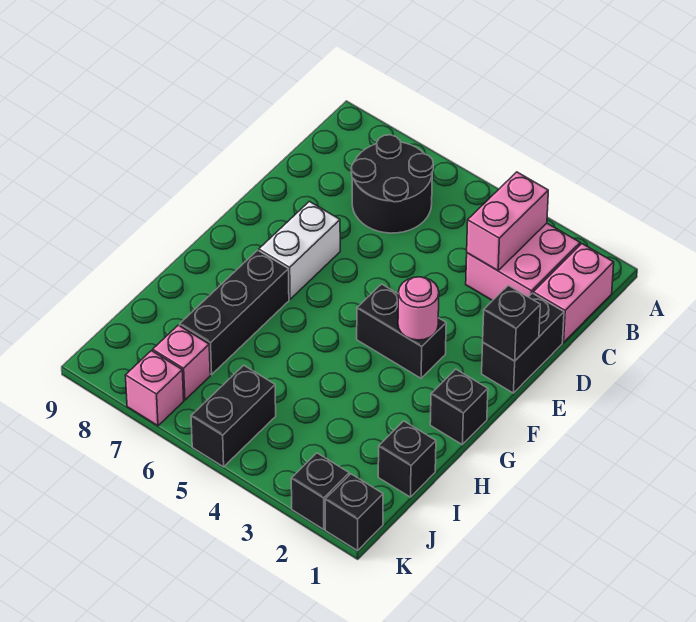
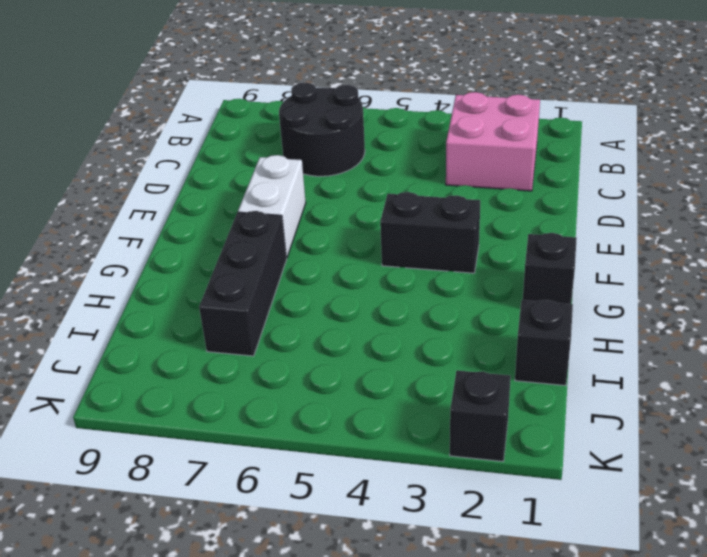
none -> pink brick B1:C1 level 1
none -> black brick D1:E1 level 1
none -> black brick J5:K5 level 1

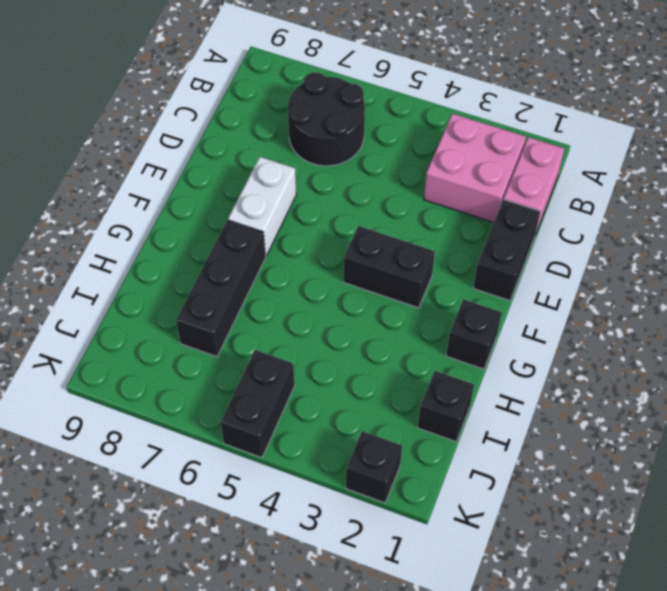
none -> pink brick J7 level 1
none -> black brick K1 level 1
none -> pink brick K7 level 1

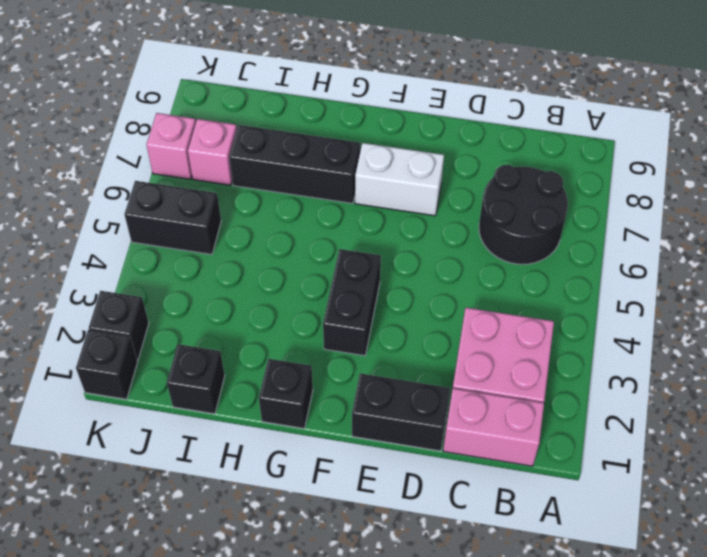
none -> pink brick B3:C3 level 2
none -> black brick E1 level 2
none -> pink round brick F3 level 2

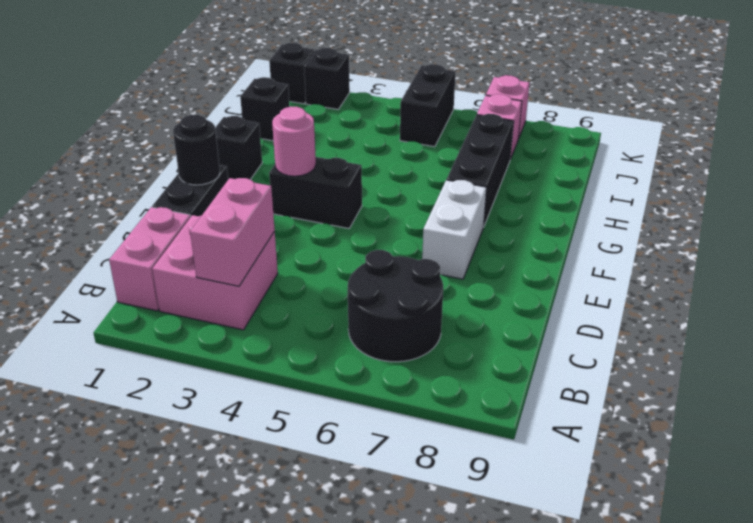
black round brick E1 level 2 -> black brick E1 level 2

